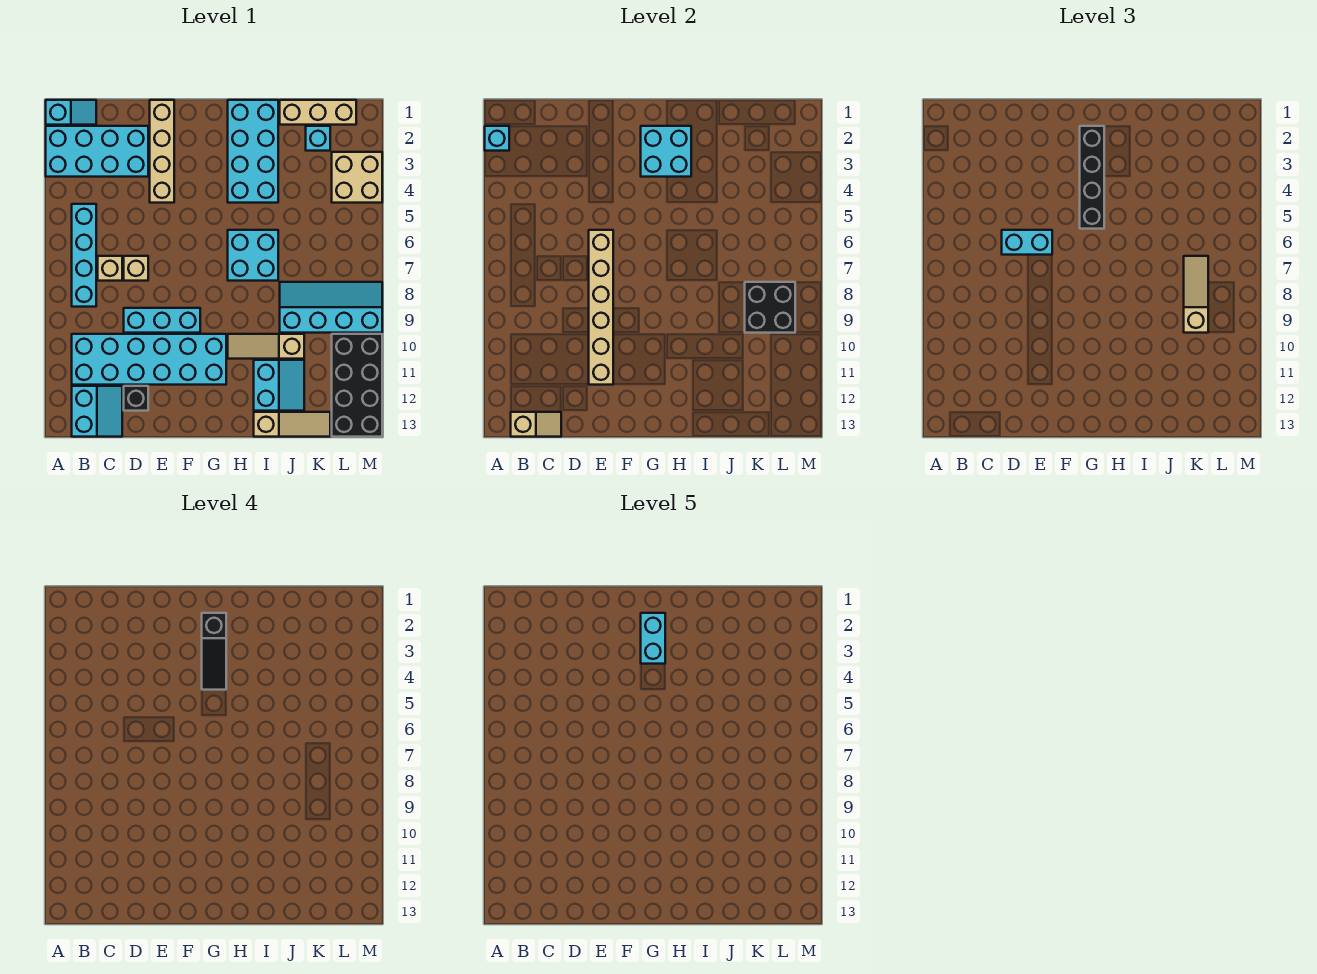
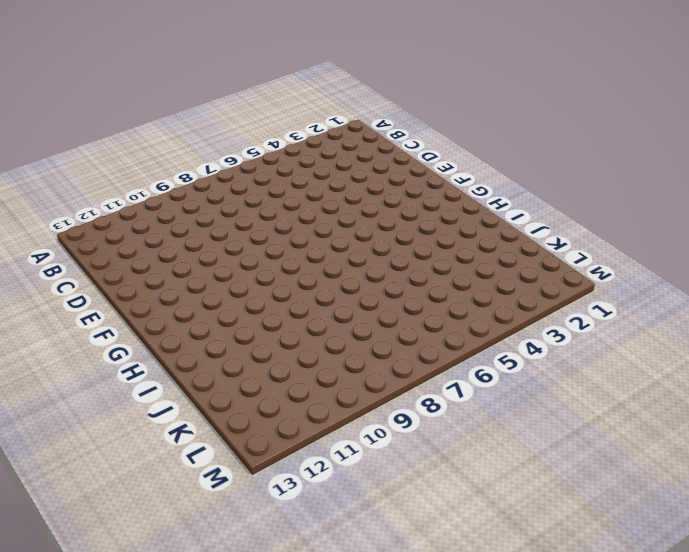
none -> cyan slope A1:B1 level 1 top A
none -> cyan brick A2:D3 level 1
none -> cyan brick B5:B8 level 1
none -> cyan brick B10:G11 level 1

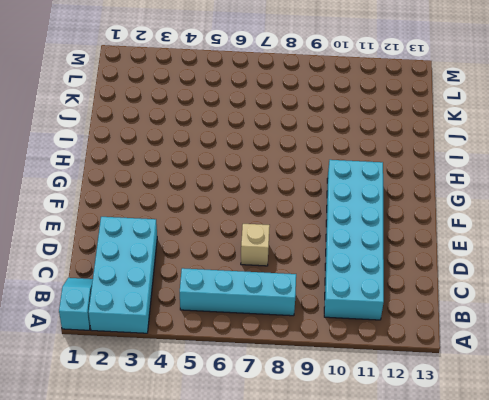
none -> cyan slope B12:C13 level 1 top B
none -> tan brick C7 level 1
none -> cyan brick D9:F9 level 1
none -> black brick D12 level 1

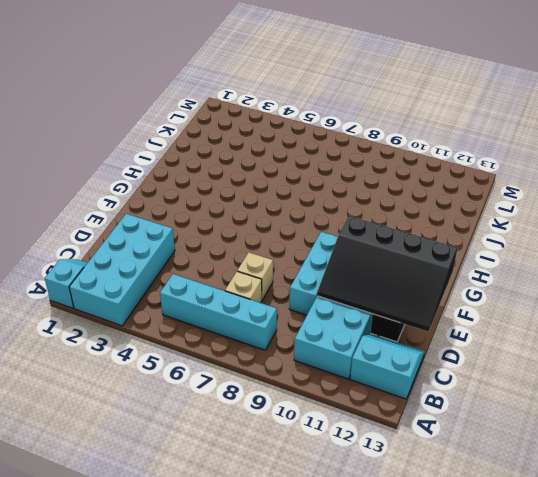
black slope D10:F13 level 2 top F -> tan brick E6:E11 level 2
none -> tan brick E1:E4 level 1
none -> cyan brick H1:I4 level 1
none -> cyan brick H6:I7 level 1
none -> tan slope H10:J10 level 1 top J

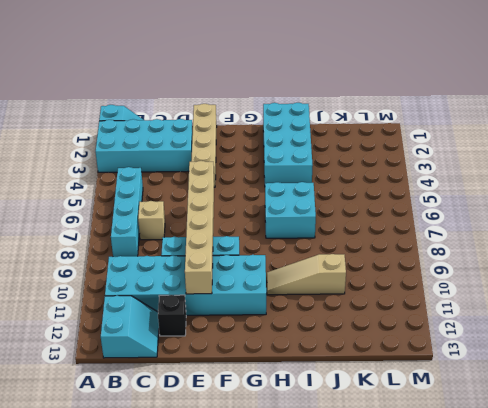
none -> tan brick D7 level 1
none -> cyan slope I11:J12 level 1 top I
none -> tan slope I13:K13 level 1 top I
none -> tan brick J1:L1 level 1

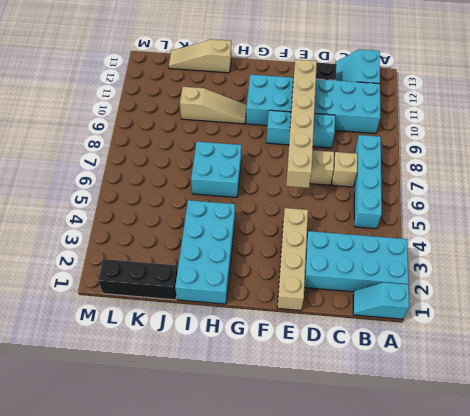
black brick J1:L1 level 1 -> tan brick J1:L1 level 1
none -> cyan slope I11:J12 level 1 top I
none -> cyan slope J8:M9 level 1 top 9
none -> cyan brick K2 level 1
none -> tan brick L3:M4 level 1

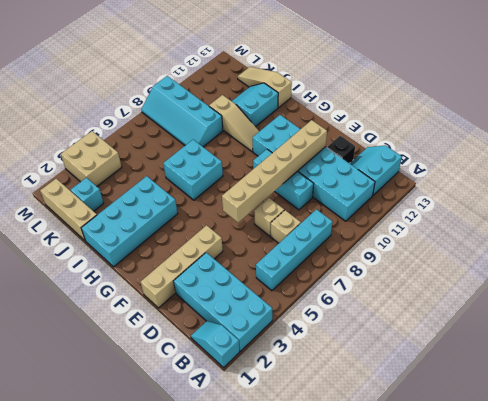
none -> black brick L10:M13 level 1
none -> cyan brick A2 level 2
none -> tan slope B13:C13 level 2 top B
none -> cyan brick G2:H3 level 2

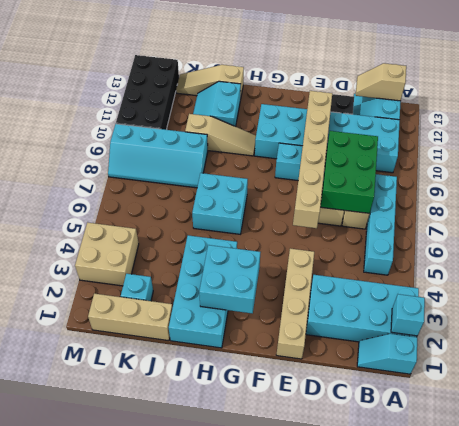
green brick C7:D9 level 2 -> none
none -> black brick K8:L9 level 2
none -> cyan brick D6:E6 level 3
none -> black brick G2:G5 level 3
none -> tan slope K7:K9 level 3 top 9

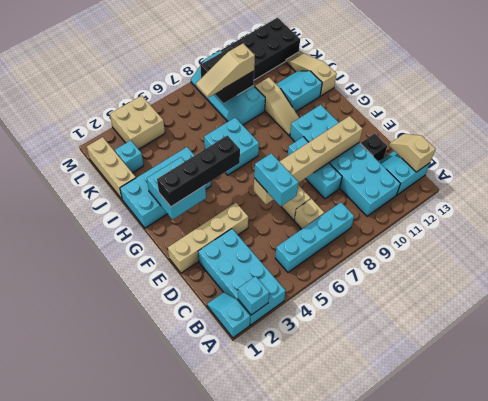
none -> black slope G2:G4 level 4 top 2
none -> cyan brick G2:G3 level 5

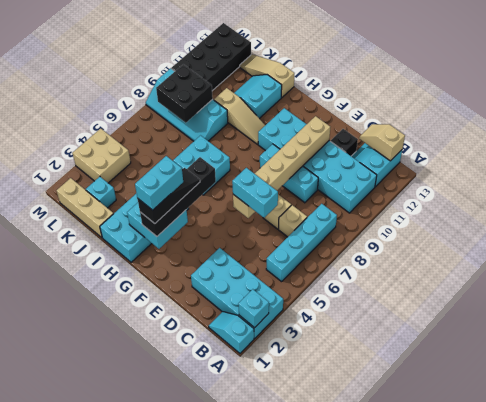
none -> tan brick E1:E4 level 1
none -> tan slope K7:K9 level 3 top 9

